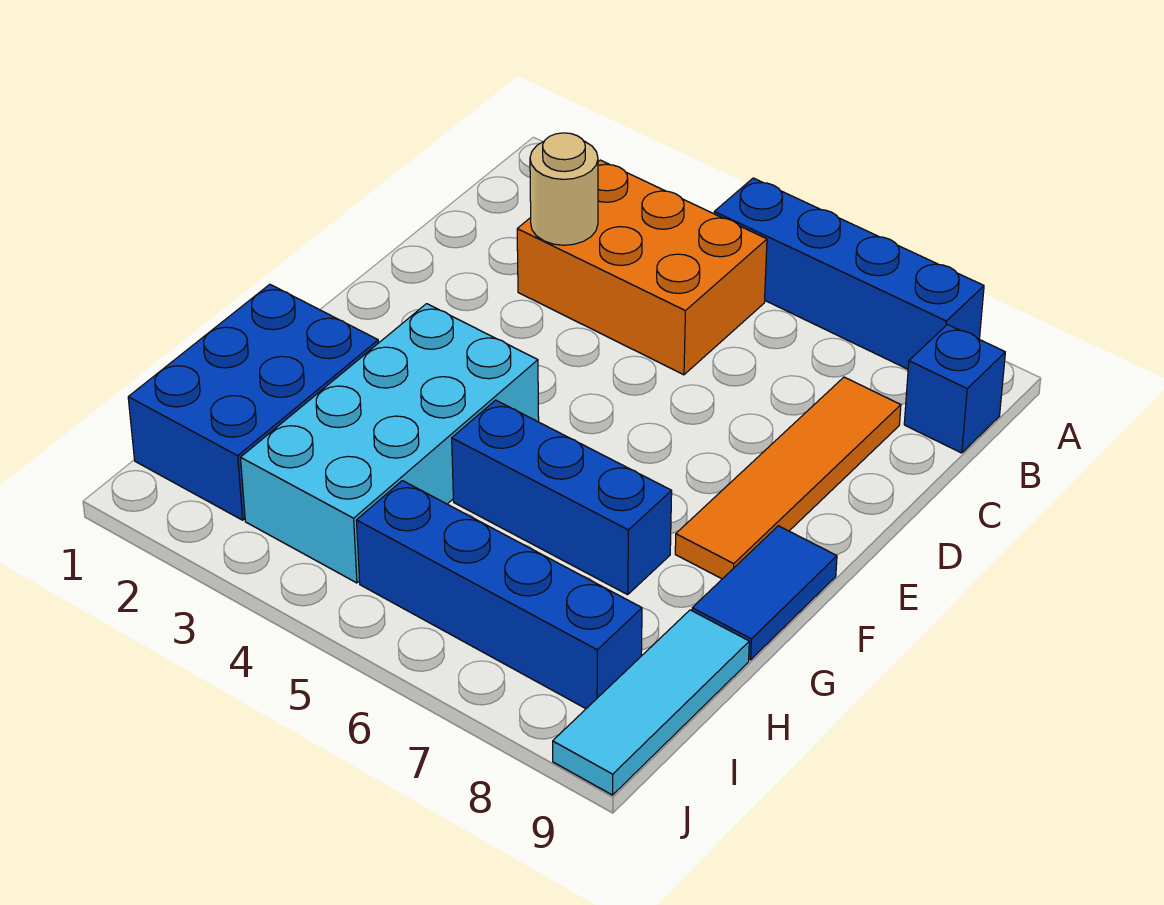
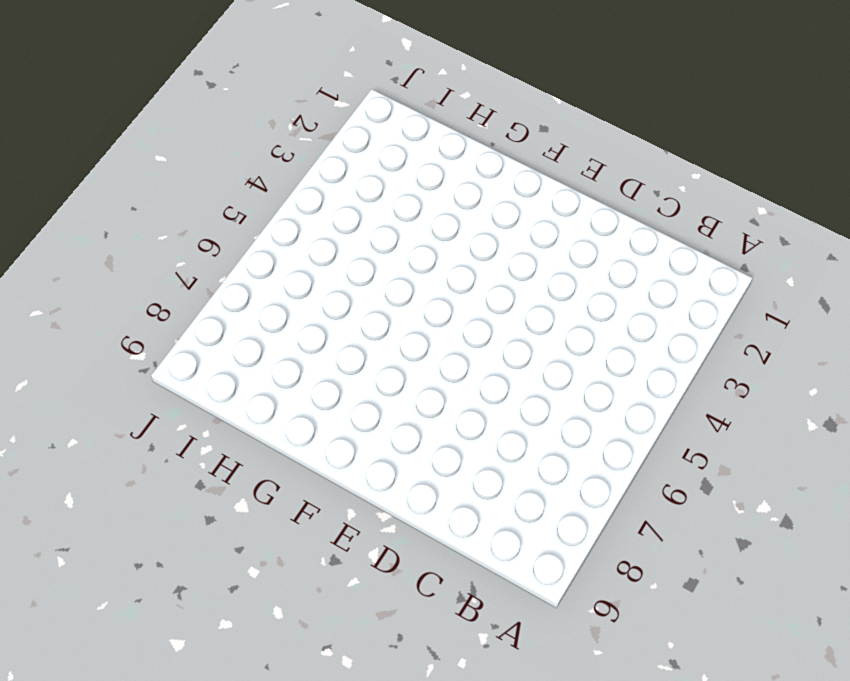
none -> blue brick A5:A8 level 1
none -> orange brick B3:C5 level 1

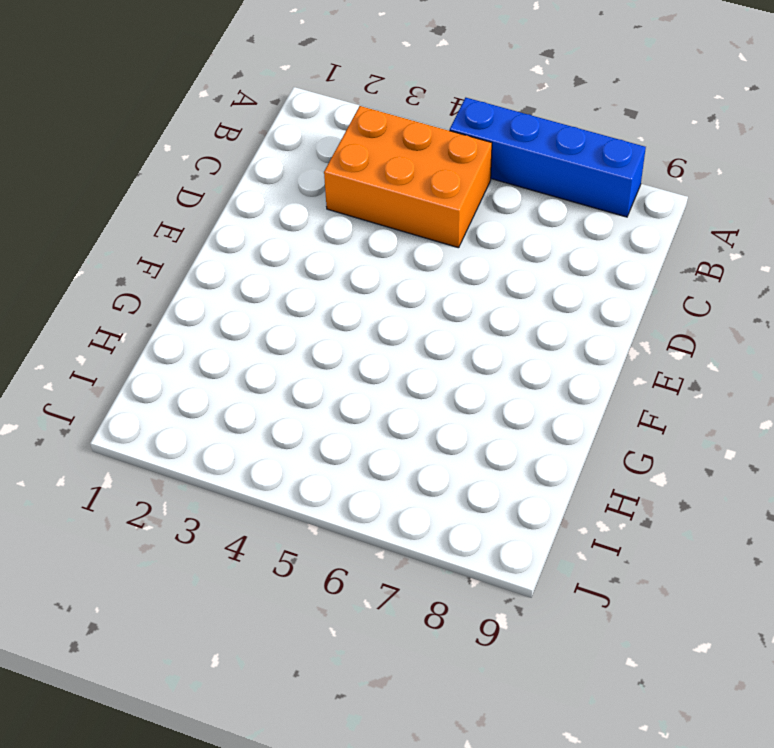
none -> blue brick B9 level 1
none -> orange tile C8:F8 level 1

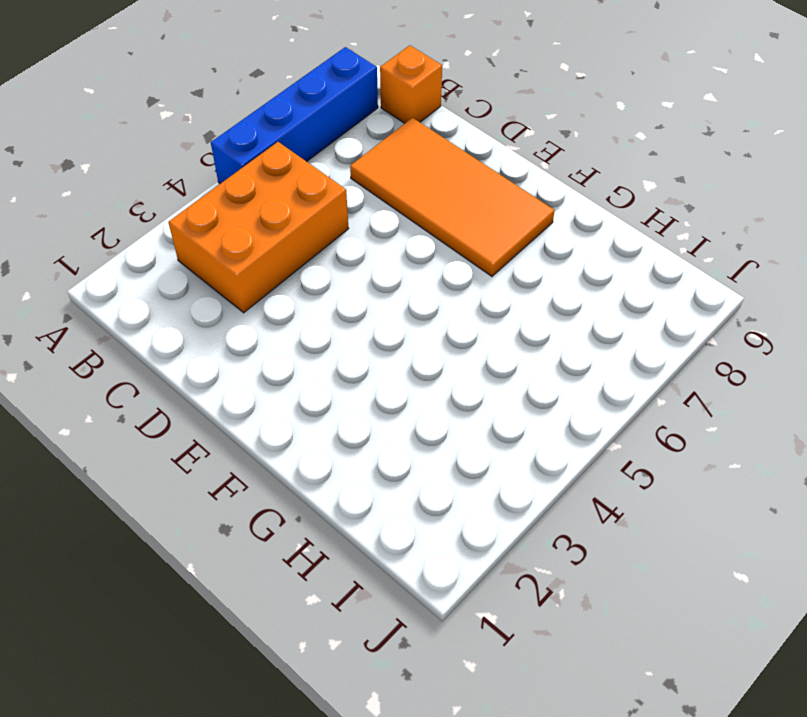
orange brick B9 level 1 -> blue brick B9 level 1
orange tile C7:F8 level 1 -> orange tile C8:F8 level 1
none -> cyan brick F3:I4 level 1
none -> blue tile F9:G9 level 1

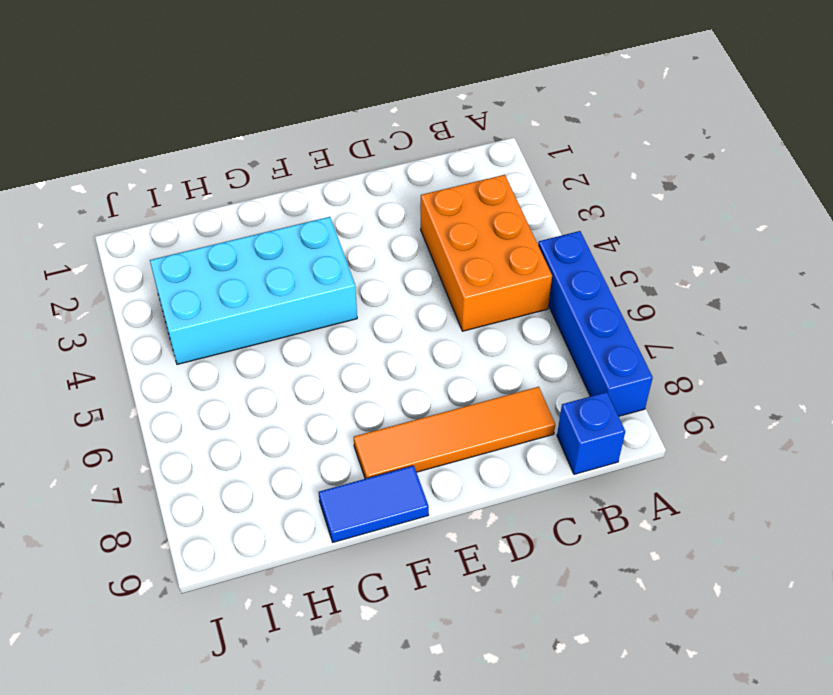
none -> blue brick G1:I2 level 1
none -> blue brick G5:G7 level 1

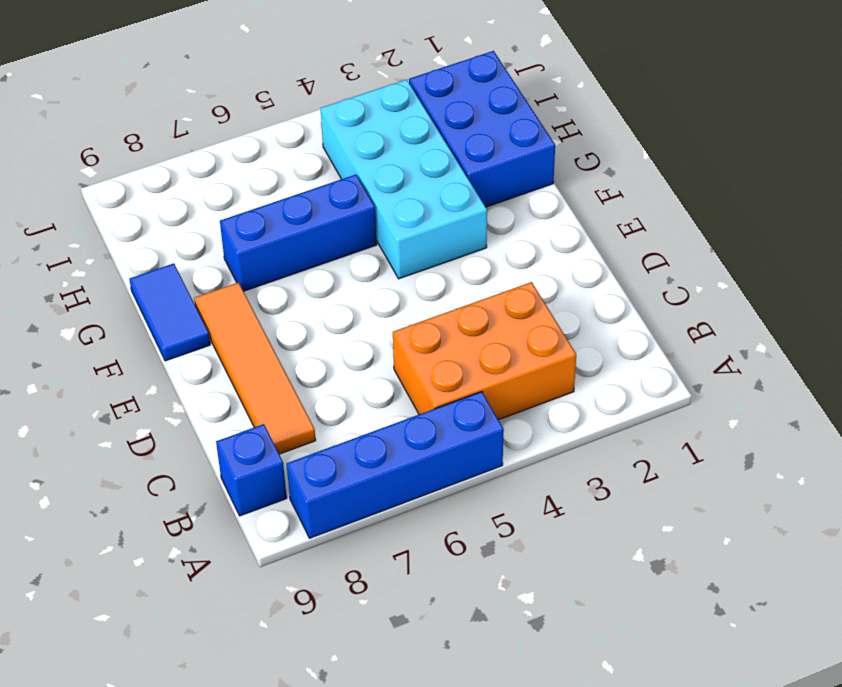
none -> cyan tile H9:J9 level 1
none -> blue brick I5:I8 level 1

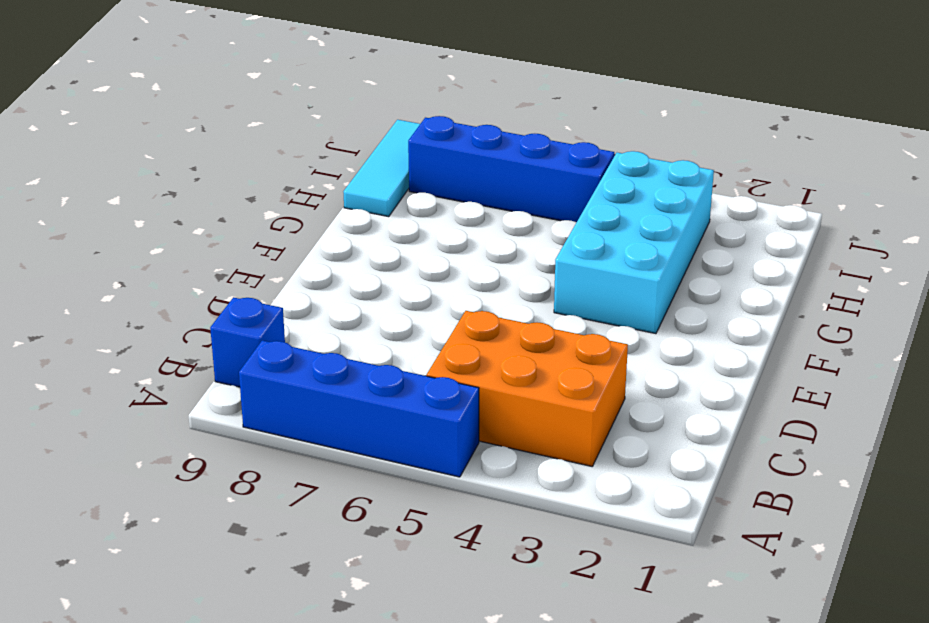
none -> orange tile C8:F8 level 1
none -> blue tile F9:G9 level 1

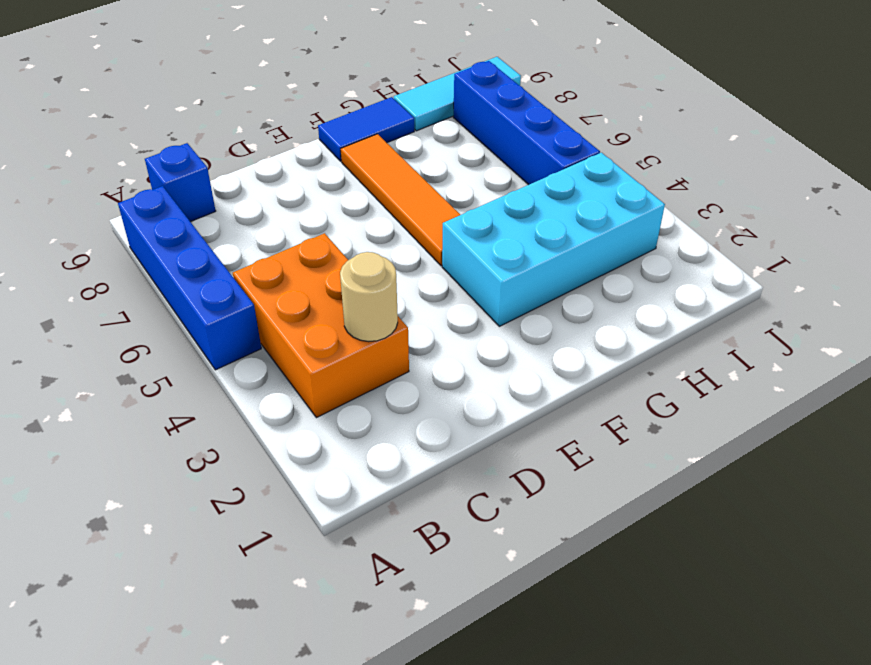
orange tile F5:F8 level 1 -> orange tile C8:F8 level 1
none -> blue brick G1:I2 level 1
none -> blue brick G5:G7 level 1

